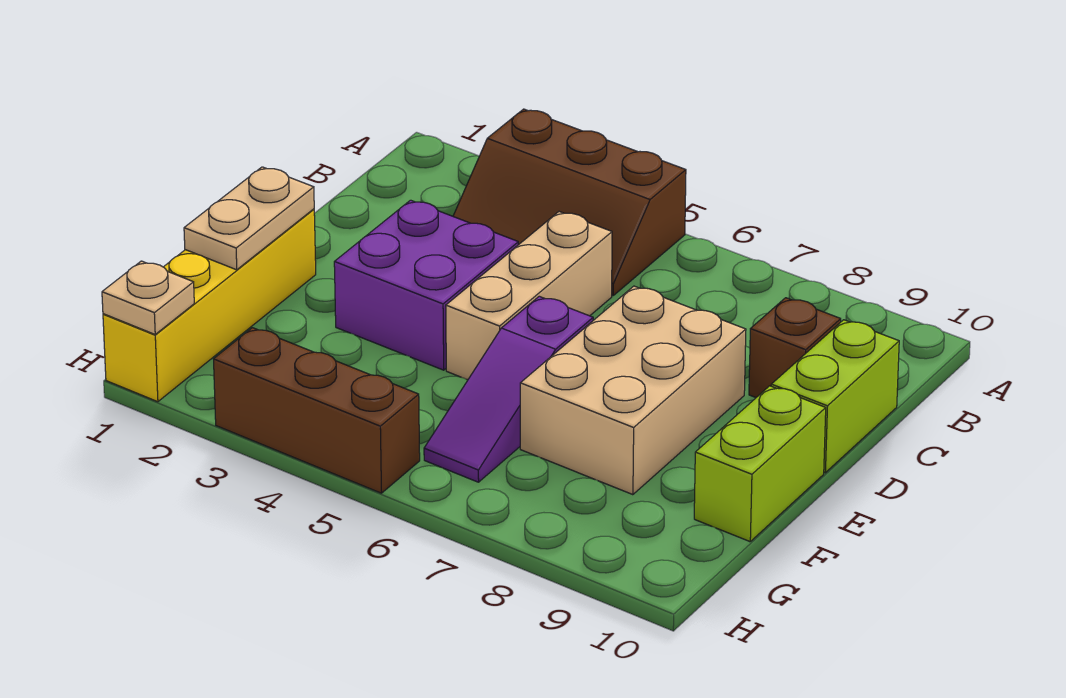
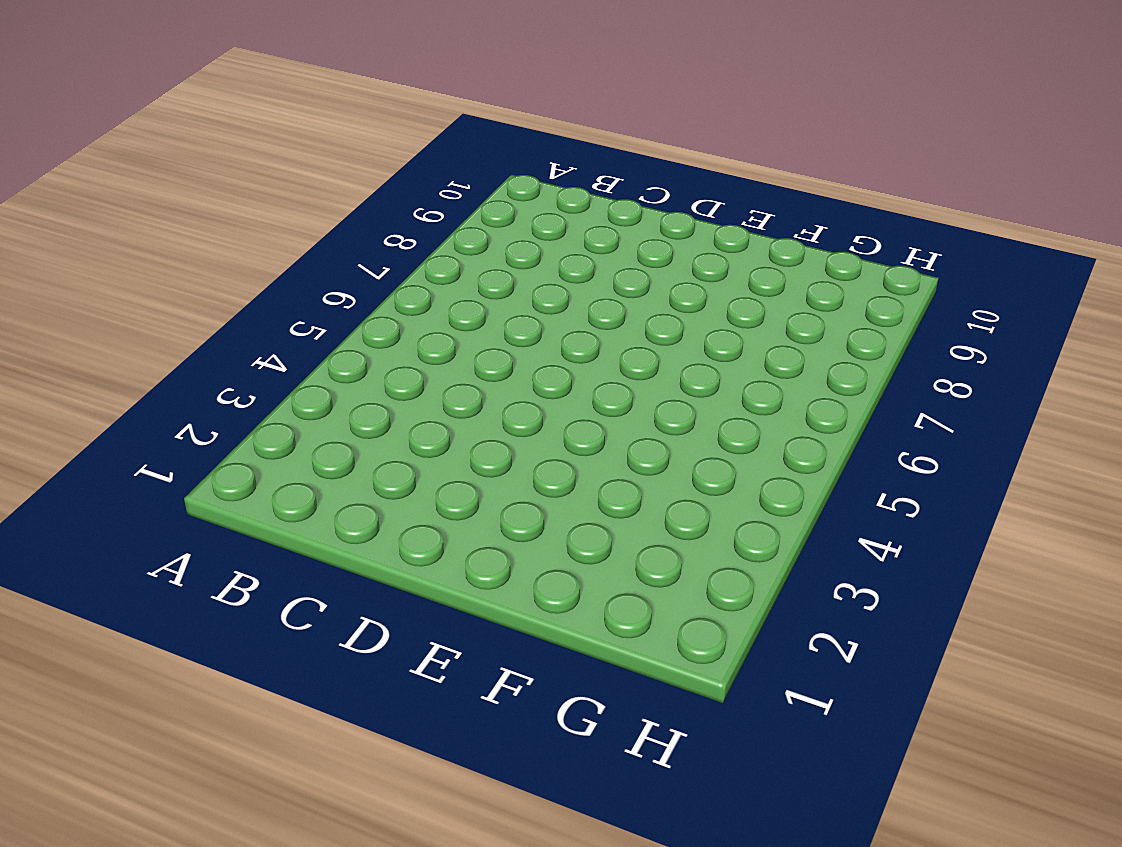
none -> brown slope A3:B5 level 1 top A
none -> tan brick C5:E5 level 1
none -> brown brick C9 level 1

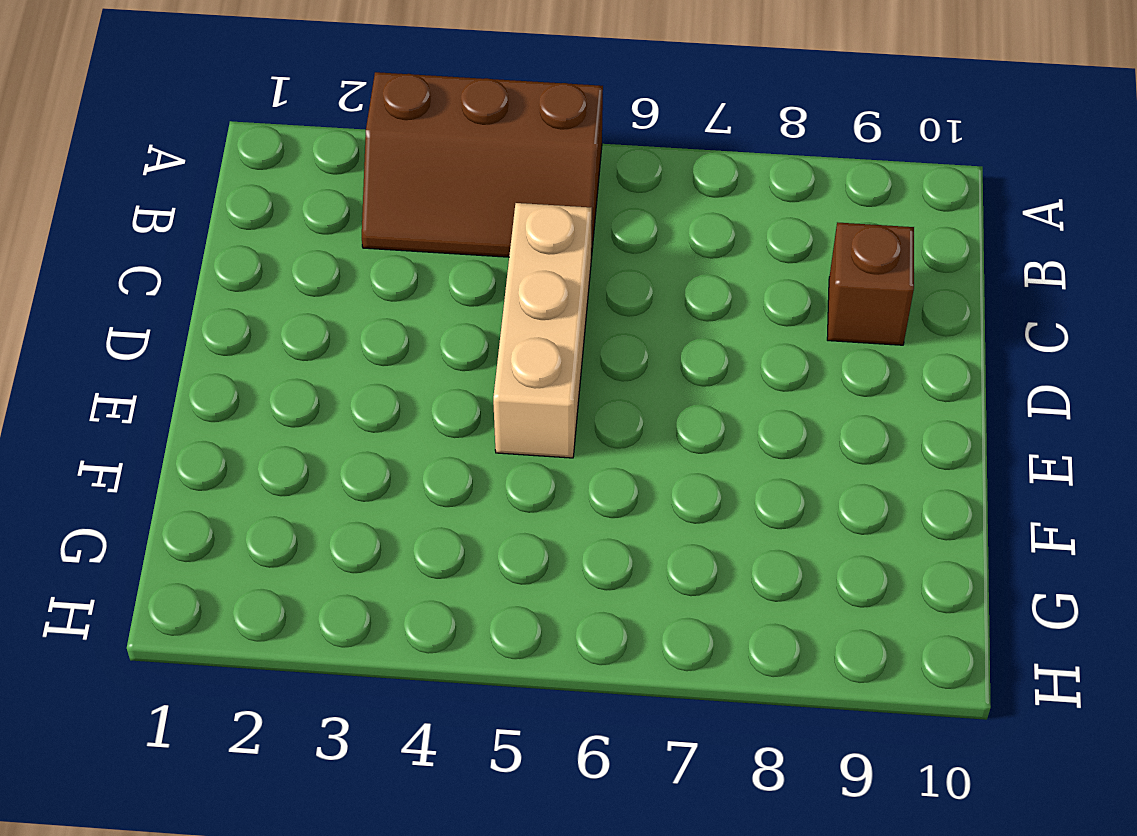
none -> lime brick C10:D10 level 1
none -> purple brick D3:E4 level 1
none -> tan brick D7:F8 level 1

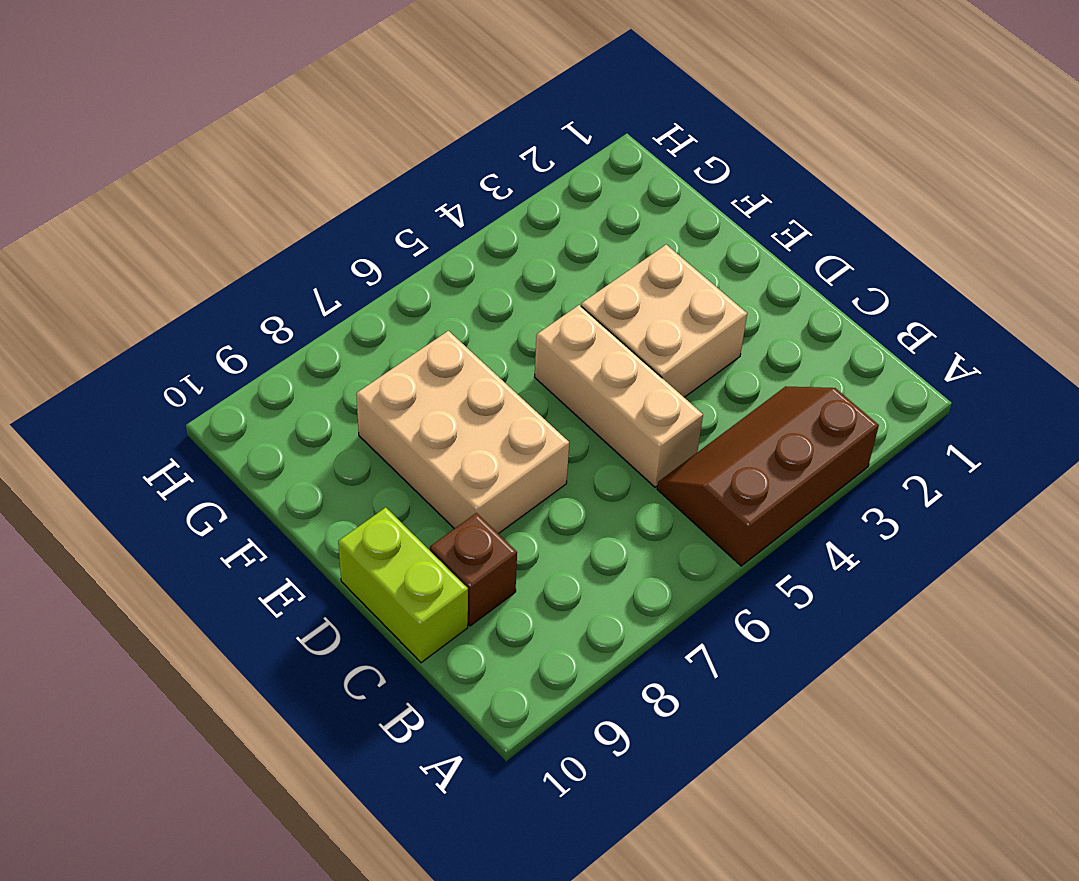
tan brick D3:E4 level 1 -> purple brick D3:E4 level 1
none -> yellow brick E1:H1 level 1
none -> purple slope E6:G6 level 1 top E
none -> lime brick E10:F10 level 1

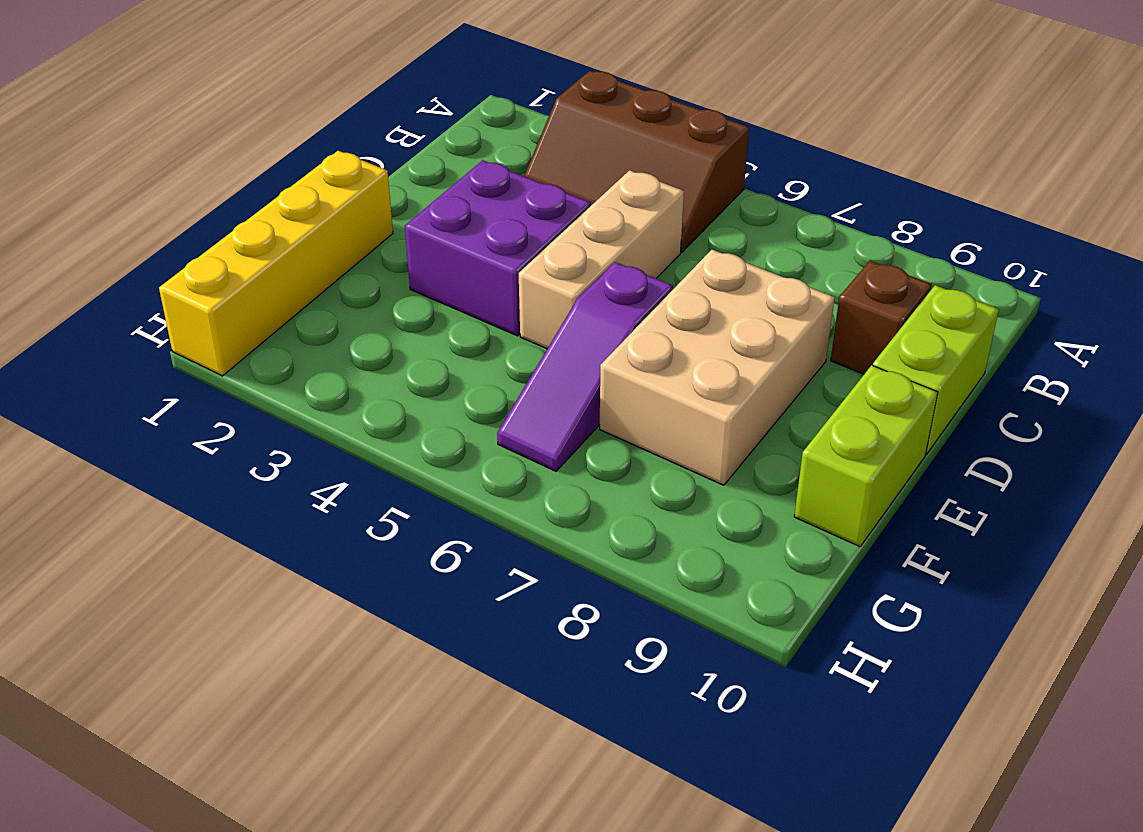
none -> brown brick H3:H5 level 1
none -> tan plate E1:F1 level 2
none -> tan plate H1 level 2

